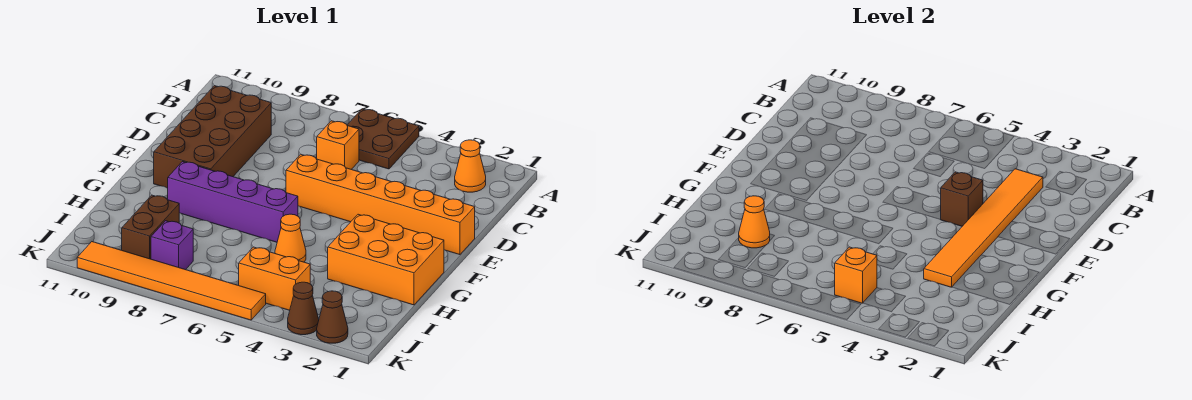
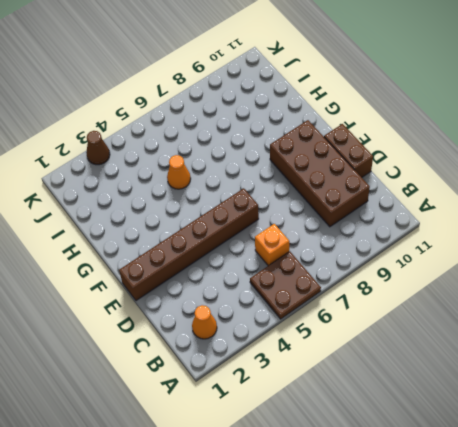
brown brick D11:E11 level 1 -> brown brick I9:J9 level 1
brown brick E1:E6 level 1 -> orange brick E1:E6 level 1
none -> orange brick G1:H3 level 1
none -> purple brick G6:G9 level 1
none -> orange brick J4:J5 level 1

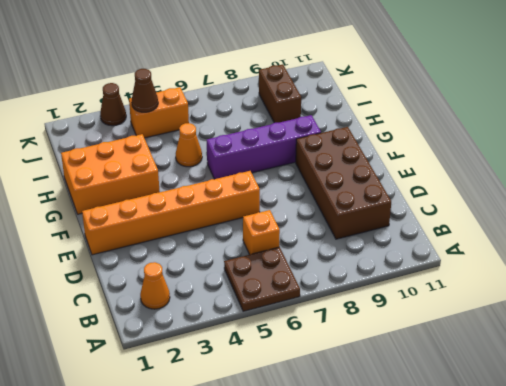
brown cone J4 level 2 -> brown cone K2 level 1
none -> purple brick J8 level 1
none -> orange tile K5:K10 level 1
none -> orange tile C3:H3 level 2

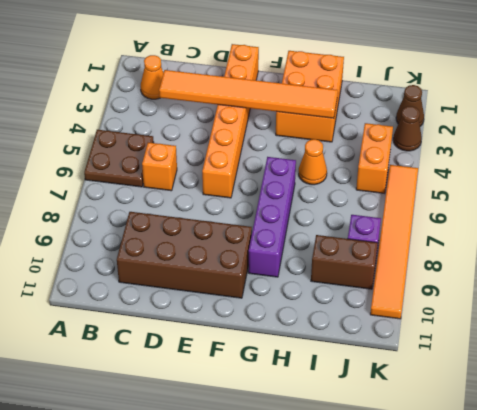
none -> brown brick E4 level 2
none -> orange cone I9 level 2
none -> orange brick J5 level 2

